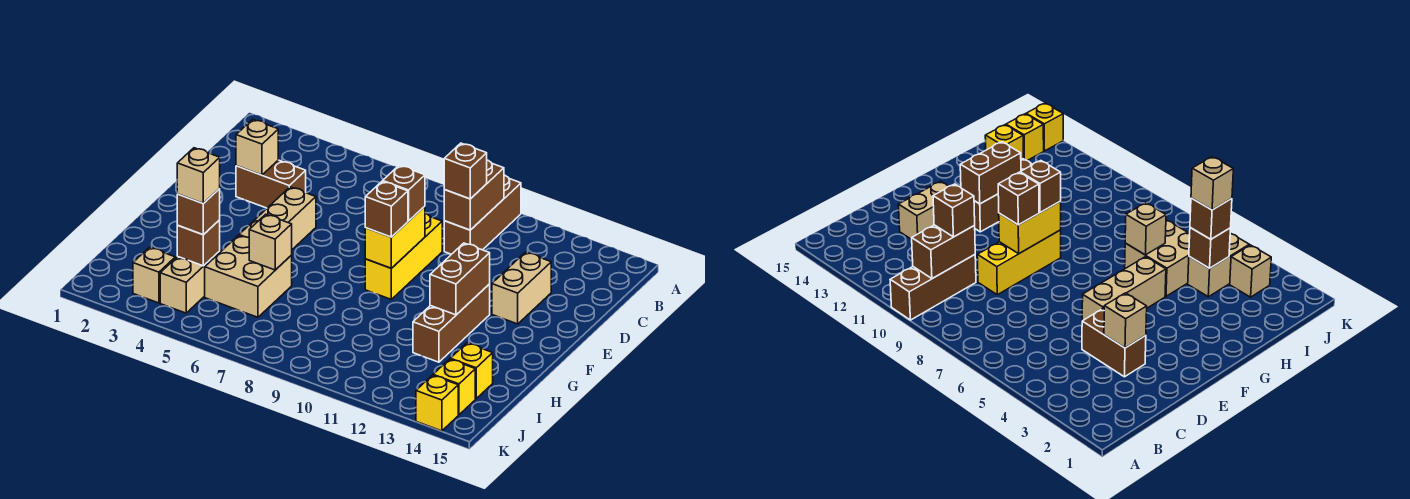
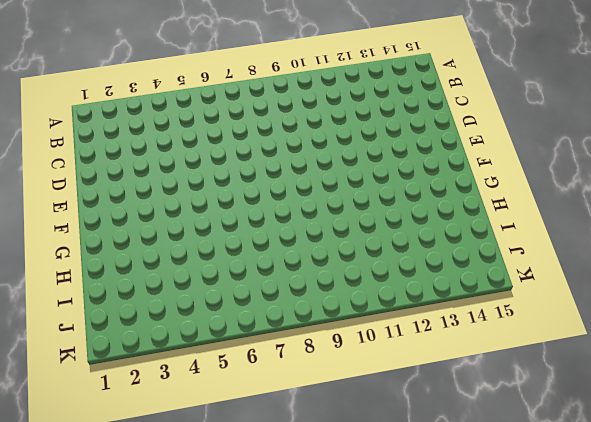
none -> brown brick A10:C10 level 1
none -> brown brick D3:D4 level 1
none -> yellow brick D9:F9 level 1

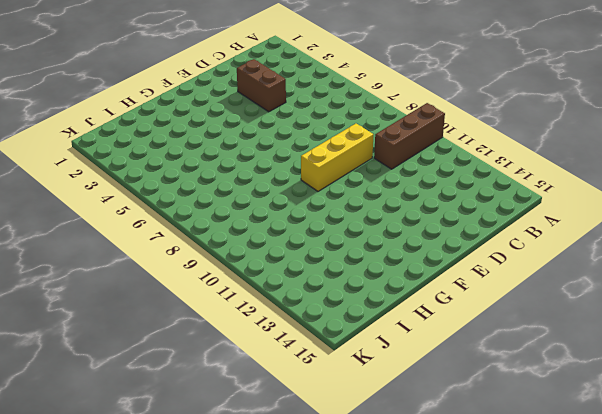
none -> tan brick D13:E13 level 1
none -> tan brick E5:G5 level 1
none -> brown brick F12:H12 level 1

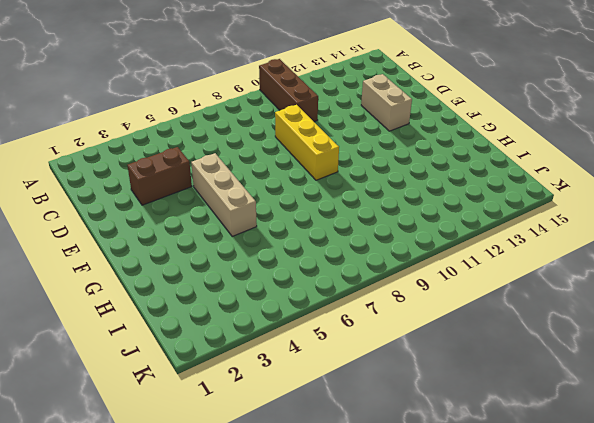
none -> brown brick F12:H12 level 1
none -> tan brick H5:I6 level 1
none -> tan brick I4:J4 level 1

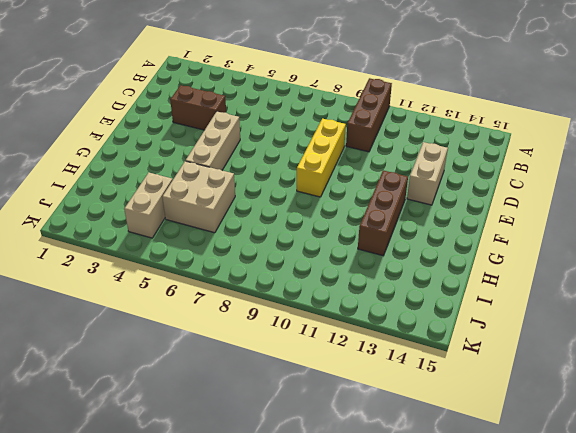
none -> yellow brick I14 level 1
none -> tan brick J3 level 1
none -> yellow brick J14 level 1

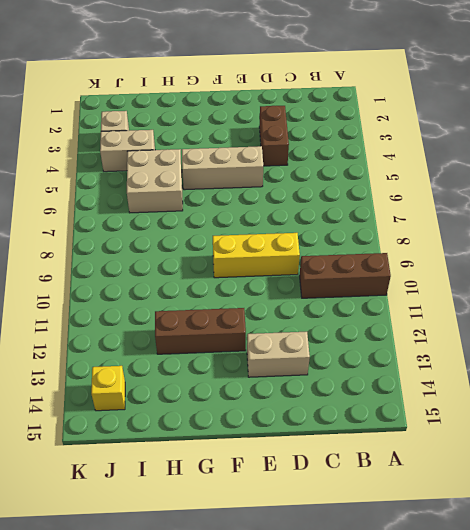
none -> yellow brick I14 level 1
none -> yellow brick K14 level 1
none -> brown brick B10:C10 level 2

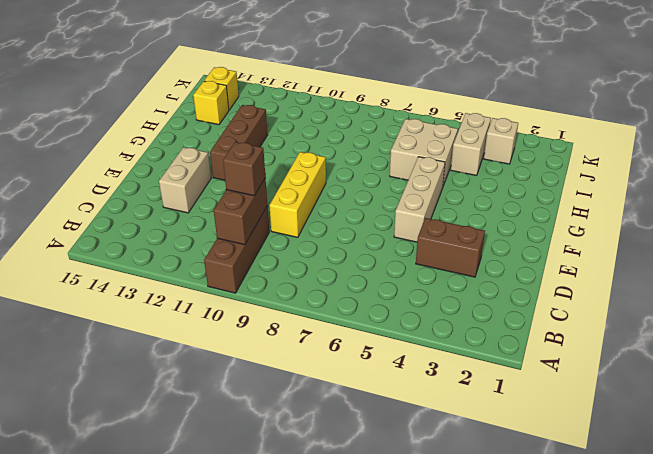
none -> yellow brick K14 level 1
none -> tan brick D3 level 2
none -> yellow brick E9:F9 level 2

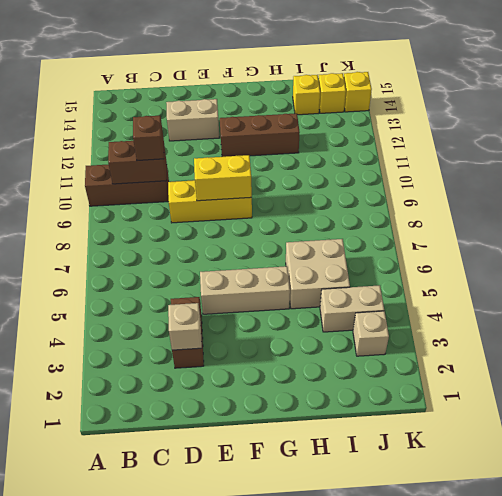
none -> brown brick F12:G12 level 2
none -> tan brick H6 level 2
none -> brown brick I4 level 2

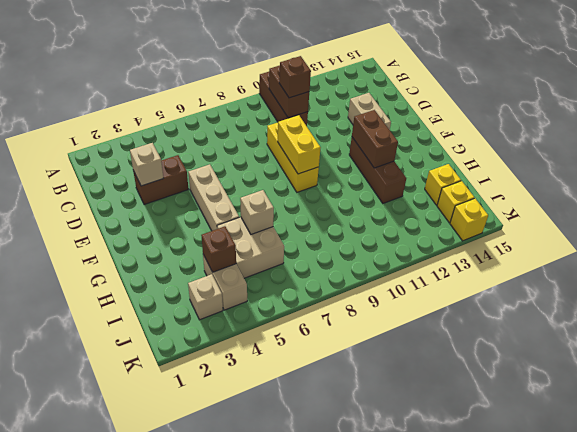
none -> brown brick E9 level 3
none -> brown brick F9 level 3
none -> brown brick I4 level 3

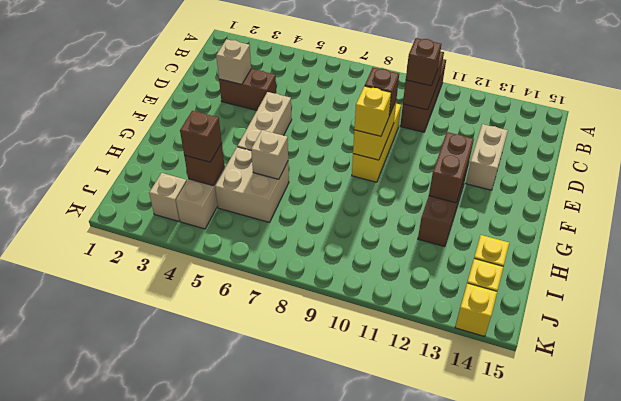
yellow brick F9 level 3 -> brown brick F9 level 3
none -> tan brick I4 level 4

